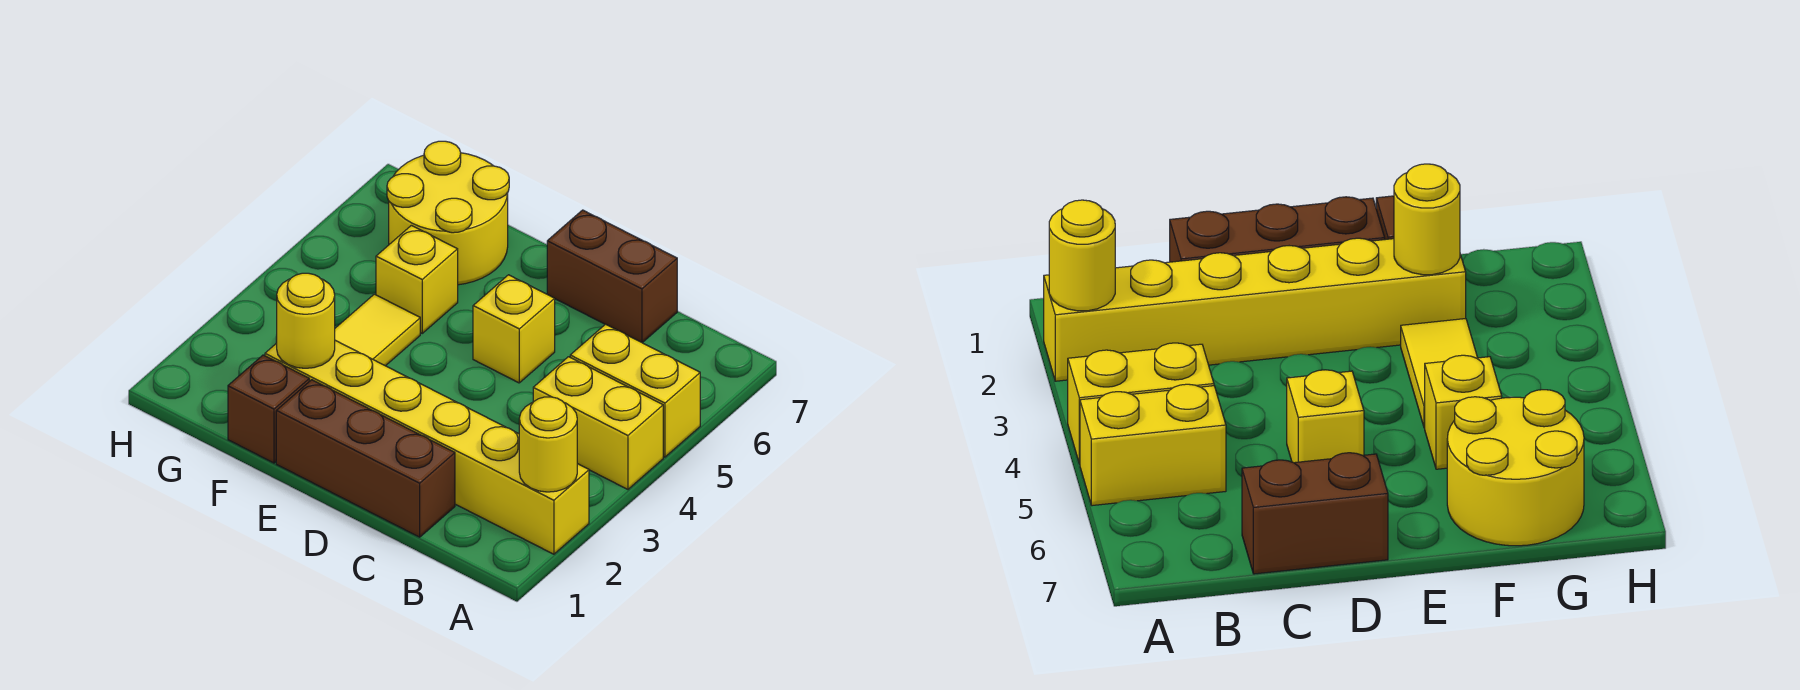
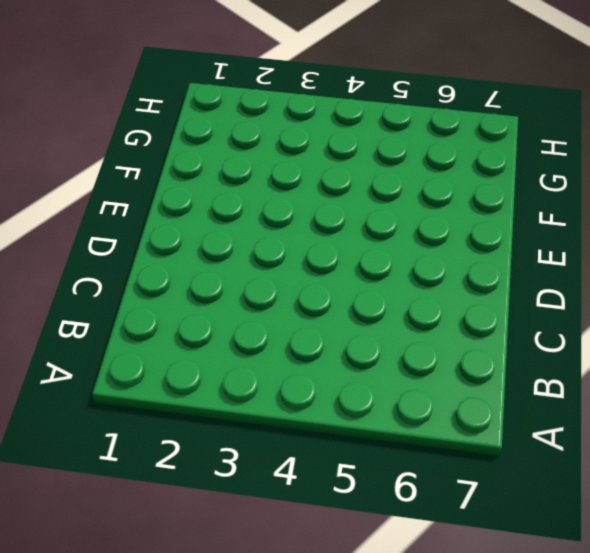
none -> yellow brick A2:F2 level 1
none -> yellow brick A4:B4 level 1
none -> yellow brick A5:B5 level 1

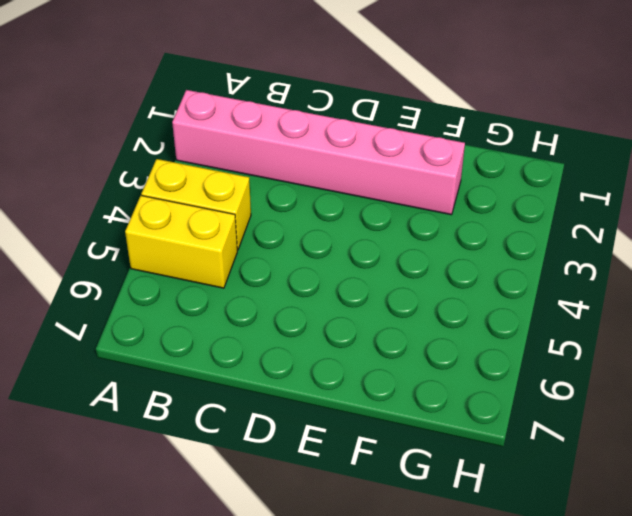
pink brick A2:F2 level 1 -> yellow brick A2:F2 level 1
none -> brown brick C1:E1 level 1
none -> brown brick C7:D7 level 1
none -> yellow brick D5 level 1

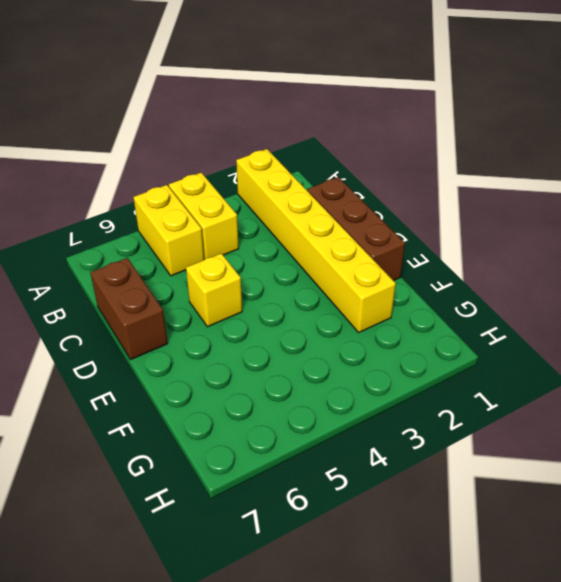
none -> brown brick F1 level 1
none -> yellow tile F3:F4 level 1
none -> yellow brick F5 level 1

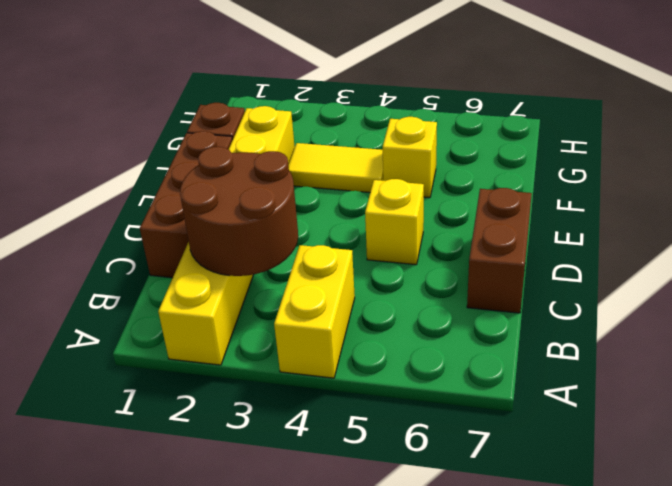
brown round brick B2:C3 level 2 -> none
none -> yellow brick A5:B5 level 1
none -> yellow round brick F6:G7 level 1
none -> yellow round brick A2 level 2

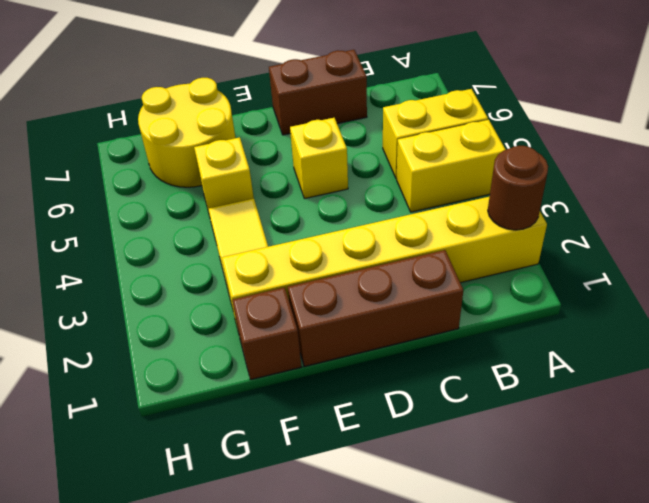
brown round brick A2 level 2 -> yellow round brick A2 level 2
none -> yellow round brick F2 level 2

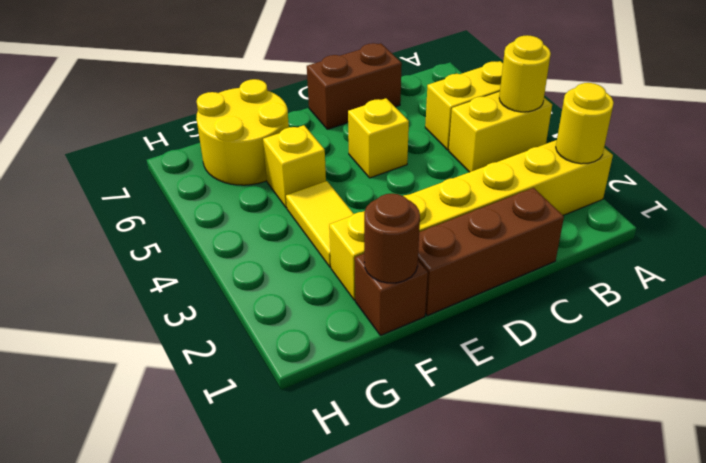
yellow round brick A4 level 2 -> yellow round brick F2 level 2
brown round brick F1 level 2 -> none

